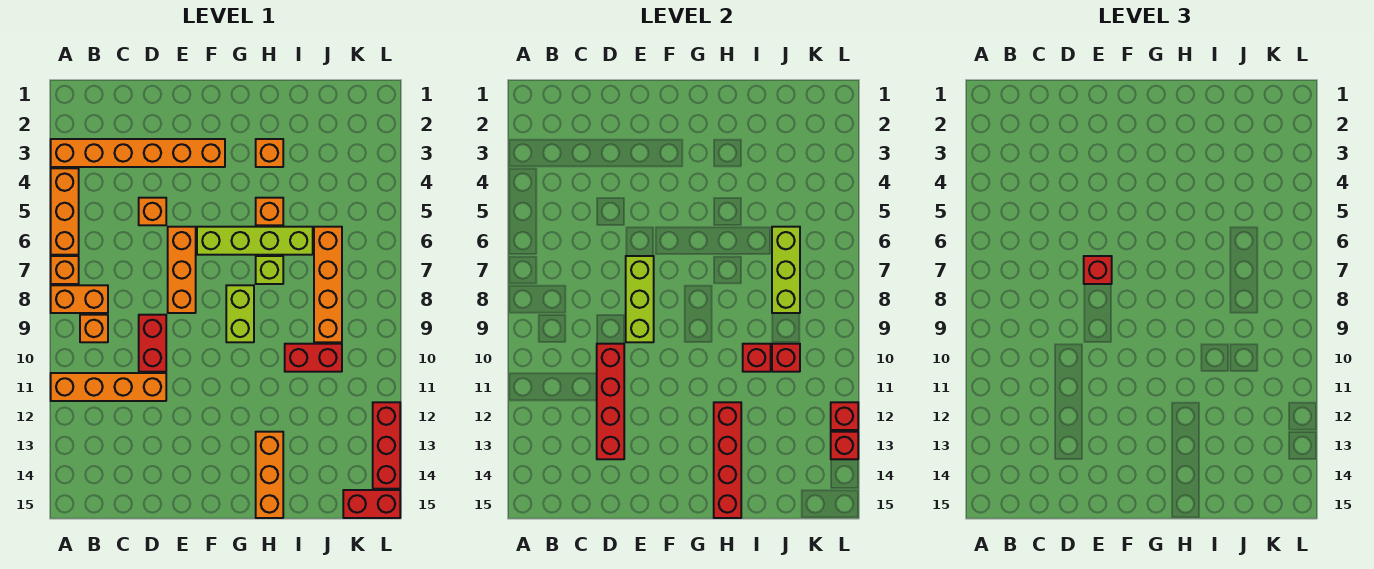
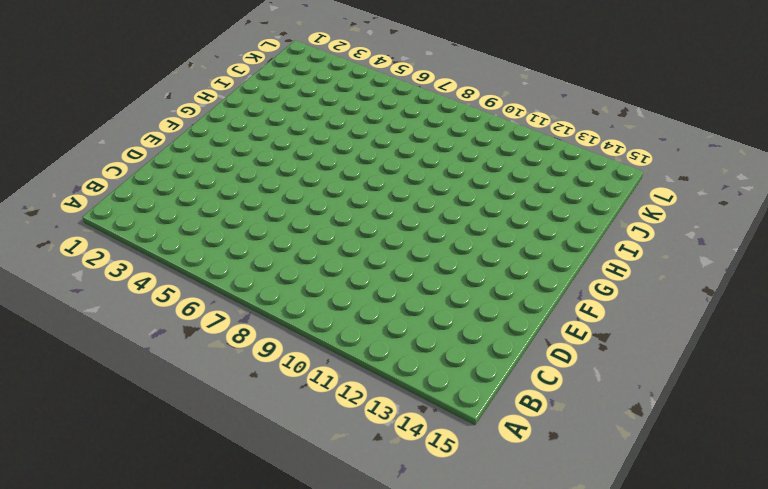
none -> orange brick A3:F3 level 1
none -> orange brick A4:A6 level 1
none -> orange brick A7 level 1

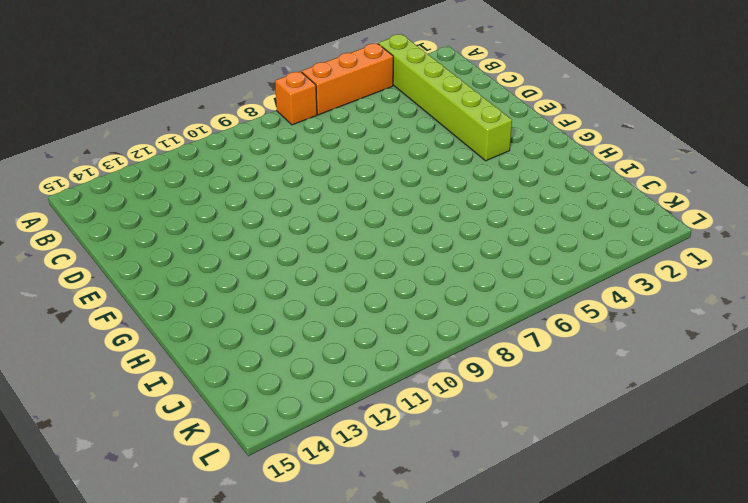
lime brick A3:F3 level 1 -> orange brick A3:F3 level 1
none -> orange brick A8:B8 level 1
none -> orange brick A11:D11 level 1
none -> orange brick B9 level 1

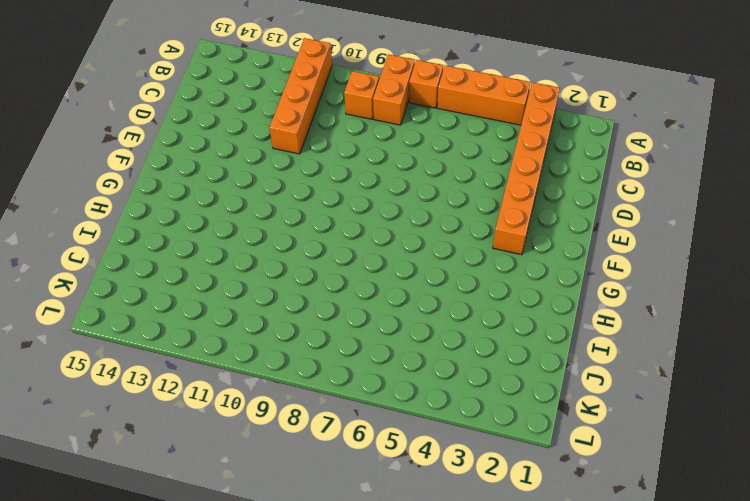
none -> orange brick D5 level 1
none -> red brick D9:D10 level 1
none -> orange brick E6:E8 level 1

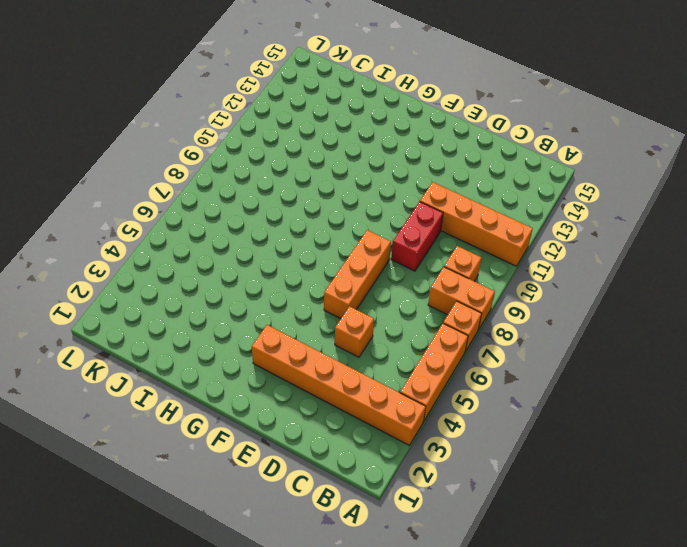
none -> lime brick F6:I6 level 1
none -> lime brick G8:G9 level 1
none -> orange brick H3 level 1

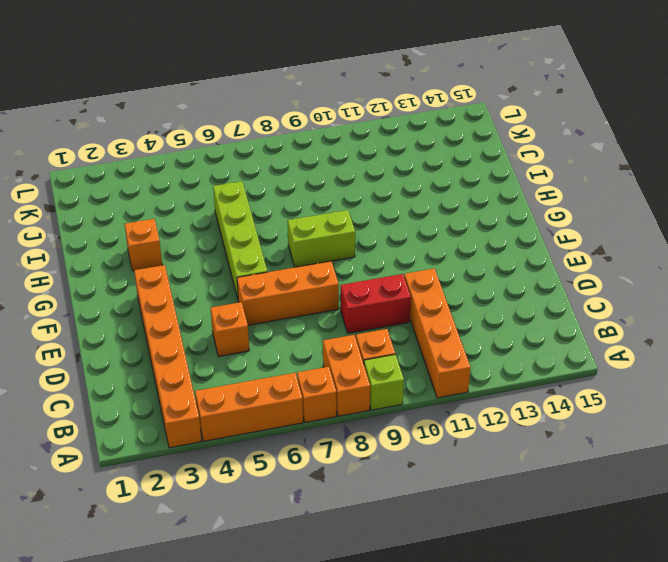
lime brick A9 level 1 -> lime brick H7 level 1
none -> orange brick H5 level 1
none -> orange brick H13:H15 level 1
none -> red brick I10:J10 level 1

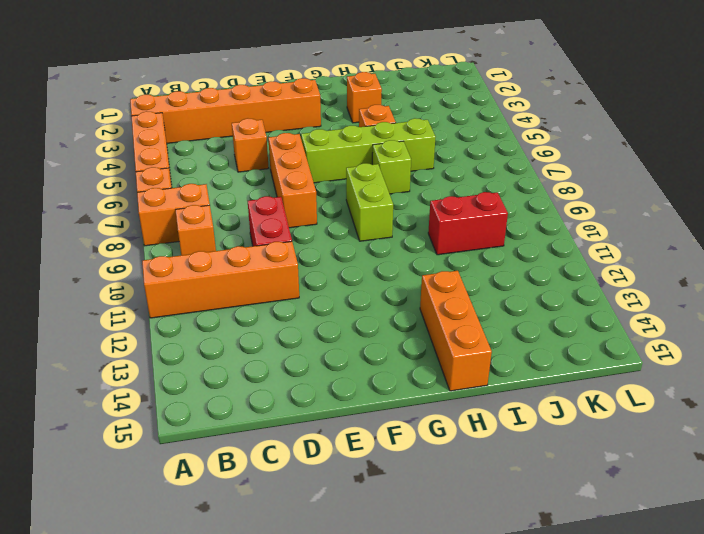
none -> orange brick J6:J9 level 1
none -> red brick K15:L15 level 1
none -> red brick L12:L14 level 1

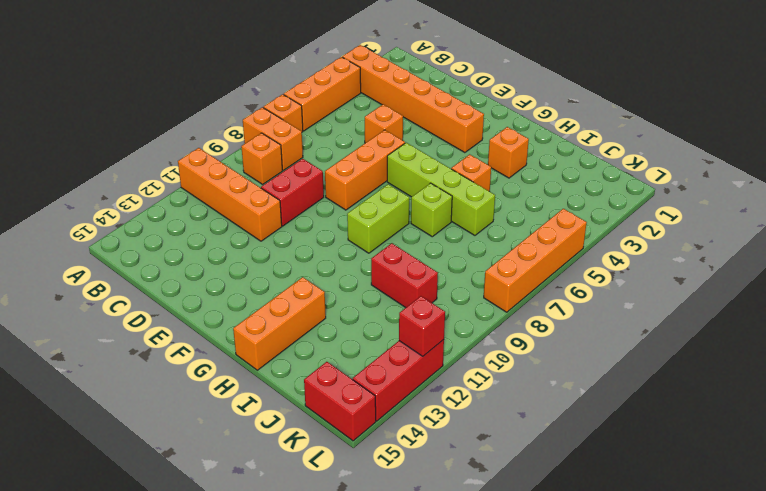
orange brick L5:L8 level 1 -> orange brick J6:J9 level 1
none -> red brick D10:D13 level 2
none -> lime brick E7:E9 level 2
none -> red brick H12:H15 level 2

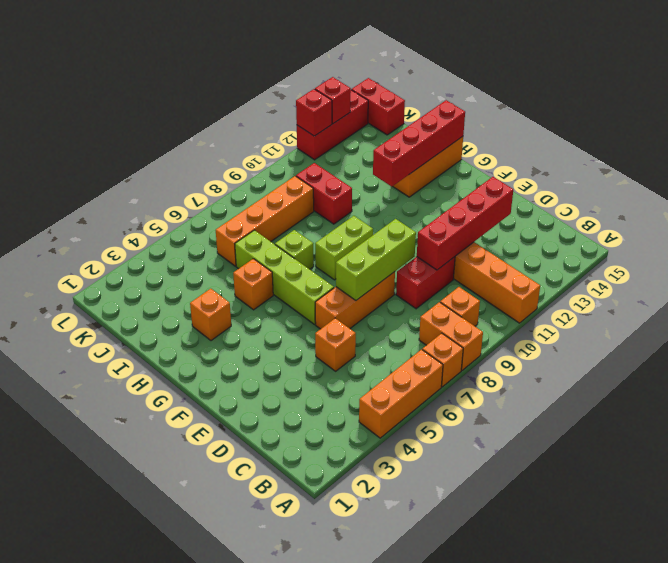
none -> orange brick A3:F3 level 1
none -> red brick I10 level 2
none -> lime brick J6:J8 level 2

